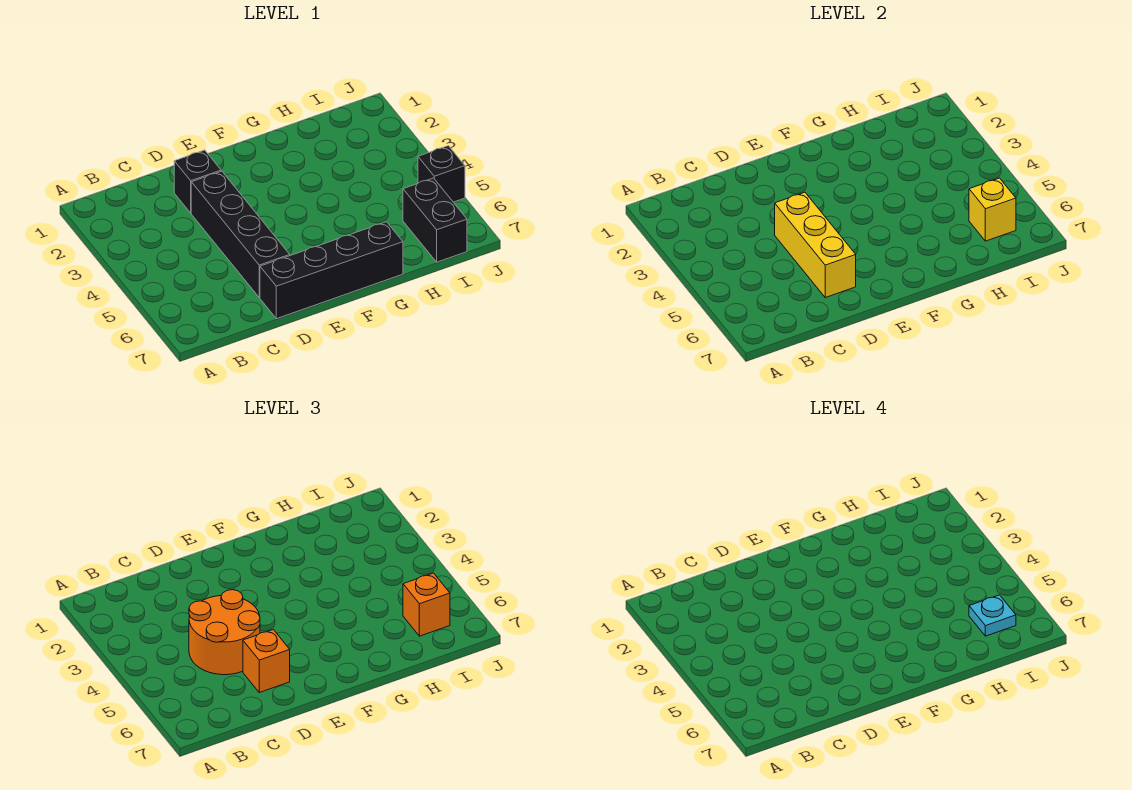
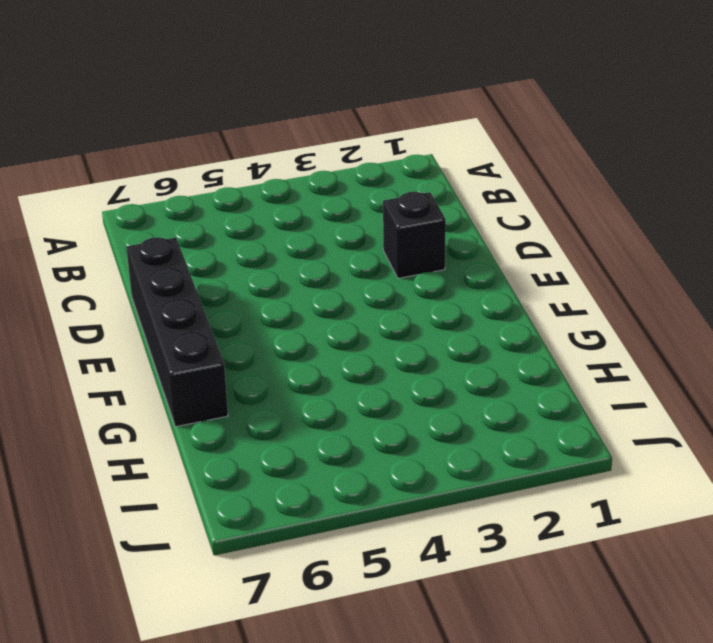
none -> black brick D3:D6 level 1
none -> black brick I6:I7 level 1

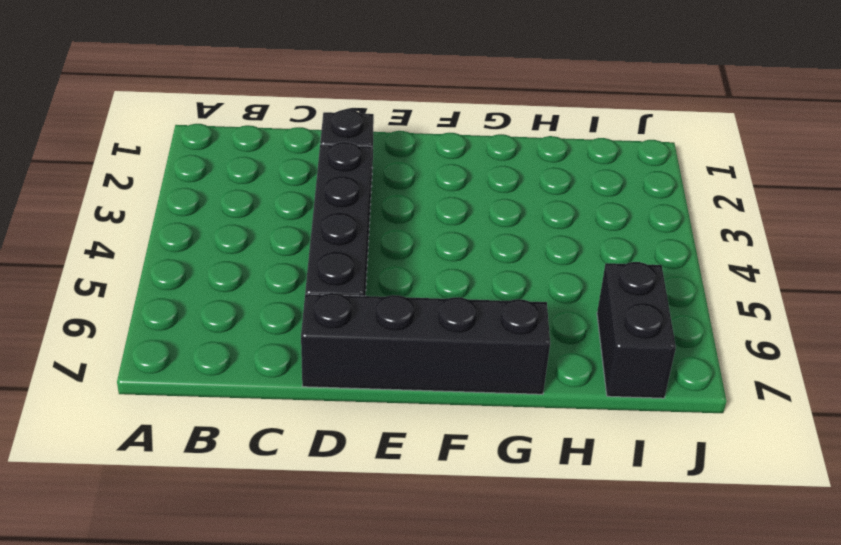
none -> black brick J5 level 1
none -> yellow brick D4:D6 level 2

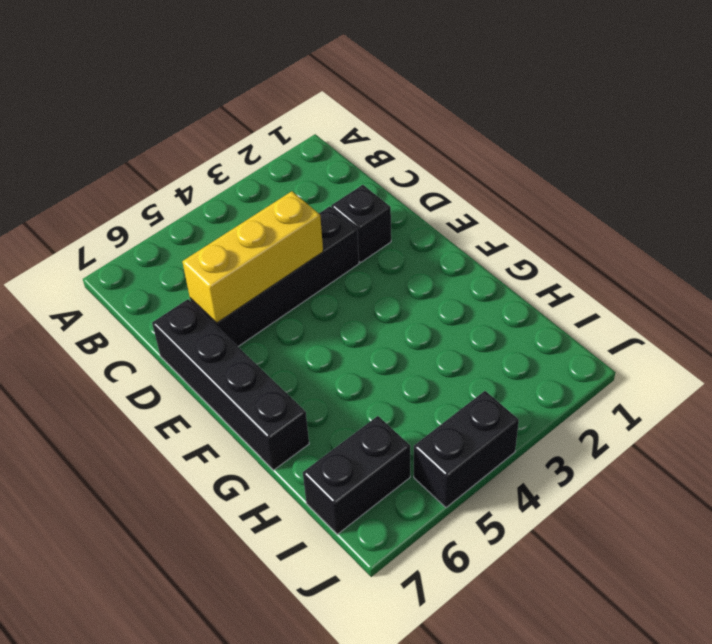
black brick J4:J5 level 1 -> black brick J5 level 1
none -> yellow brick I6 level 2
none -> orange round brick C4:D5 level 3

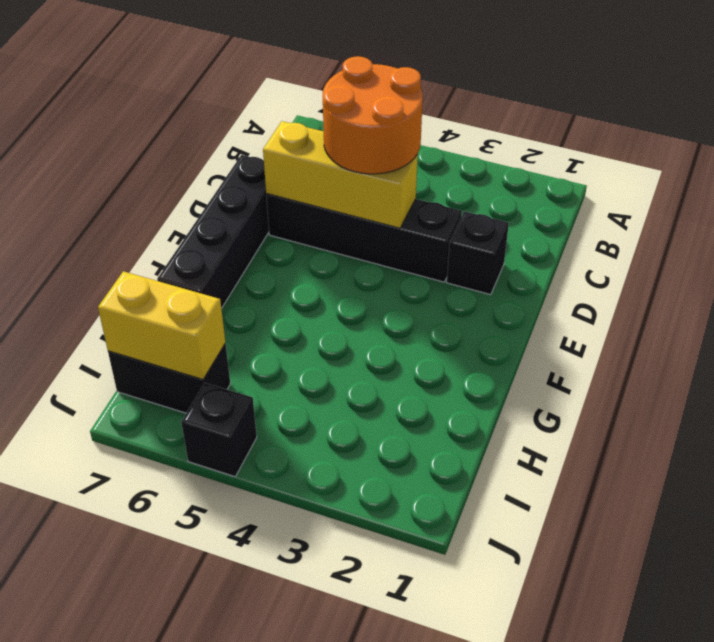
yellow brick I6:I7 level 2 -> yellow brick I6 level 2
none -> orange brick D6 level 3
none -> orange brick I6 level 3

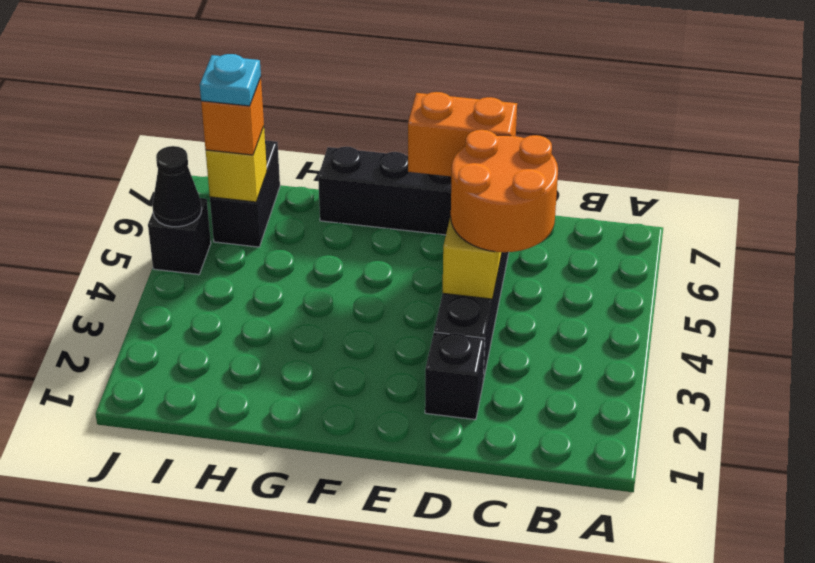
orange brick D6:E6 level 3 -> orange brick D6 level 3
black cone J5 level 2 -> none

